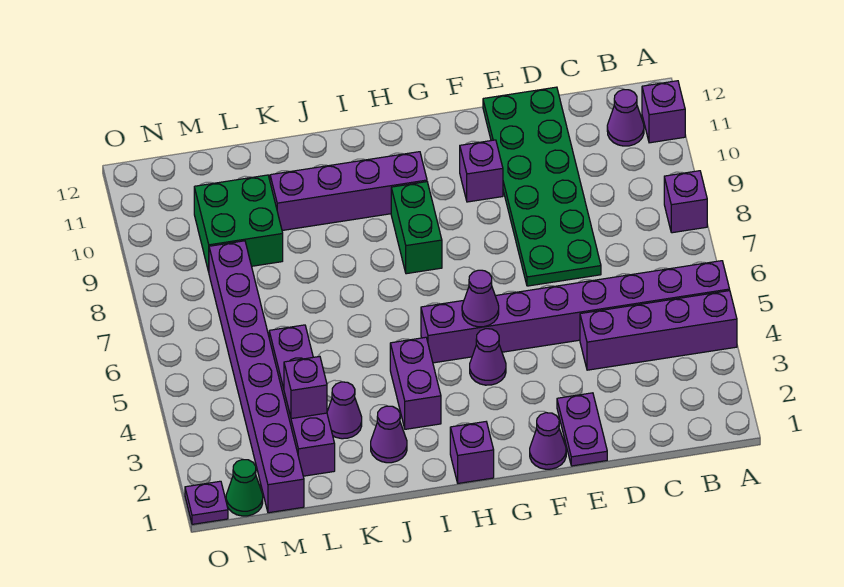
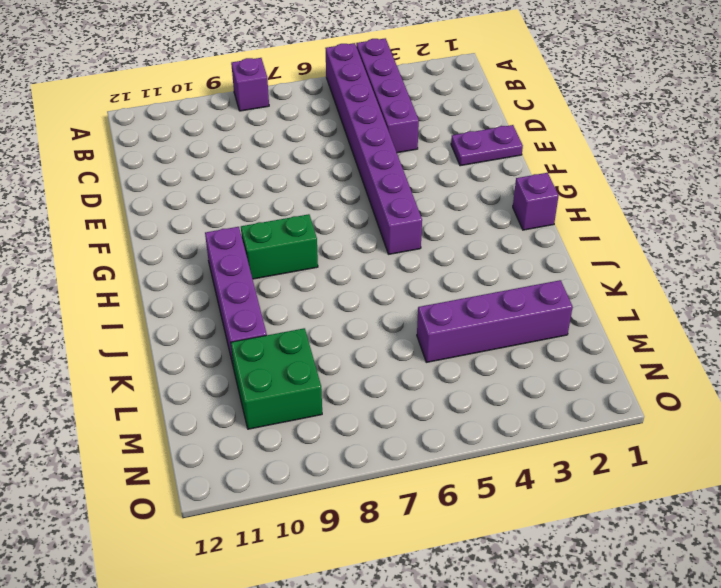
none -> purple brick A11 level 1
none -> purple cone B11 level 1
none -> green plate D7:E12 level 1

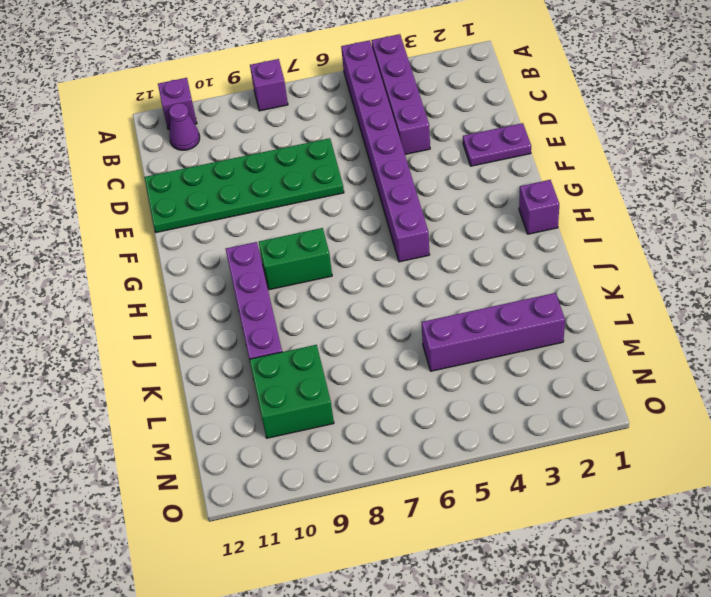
none -> purple cone F1 level 1
none -> purple brick F10 level 1
none -> purple cone G4 level 1

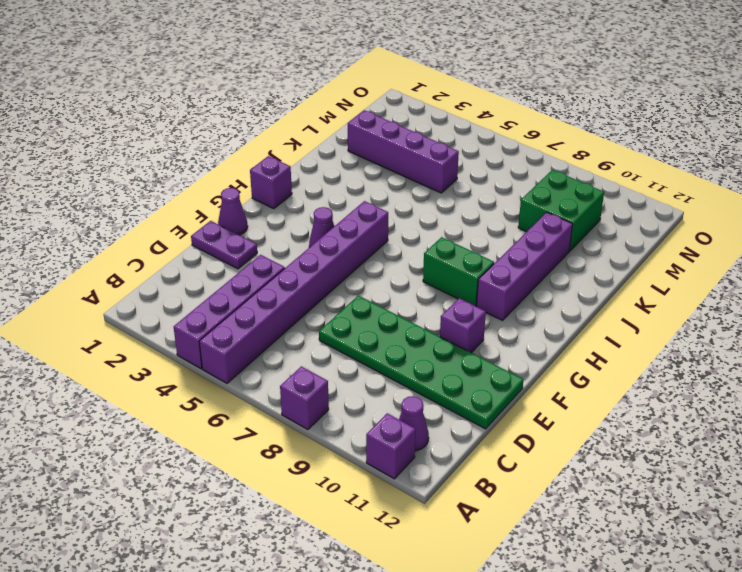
none -> purple brick I3:I4 level 1
none -> purple cone J2 level 1
none -> purple cone K3 level 1

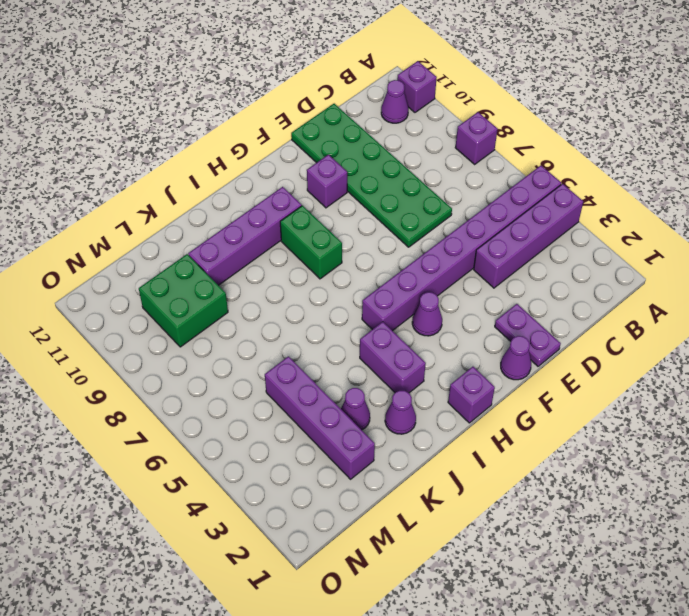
none -> purple brick M1:M8 level 1
none -> green cone N1 level 1
none -> purple plate O1 level 1

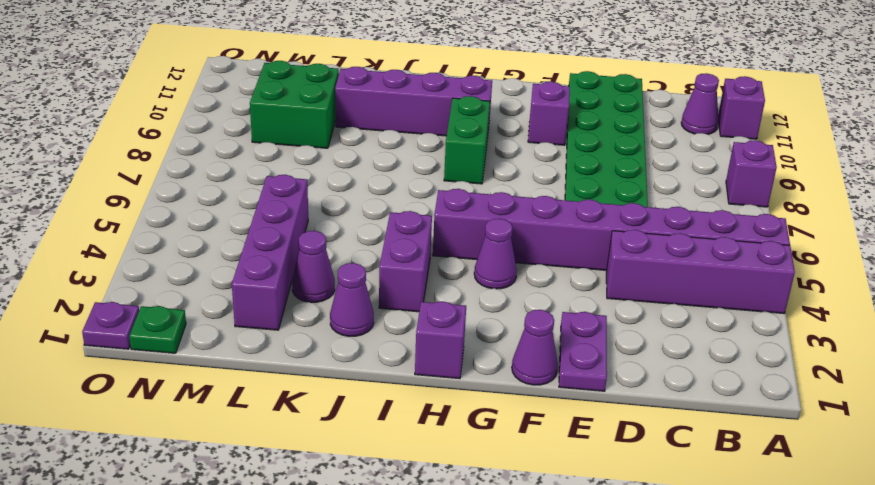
green plate N1 level 1 -> green cone N1 level 1
none -> purple brick M1:M8 level 1
none -> purple cone G5 level 2
none -> purple brick L3 level 2

